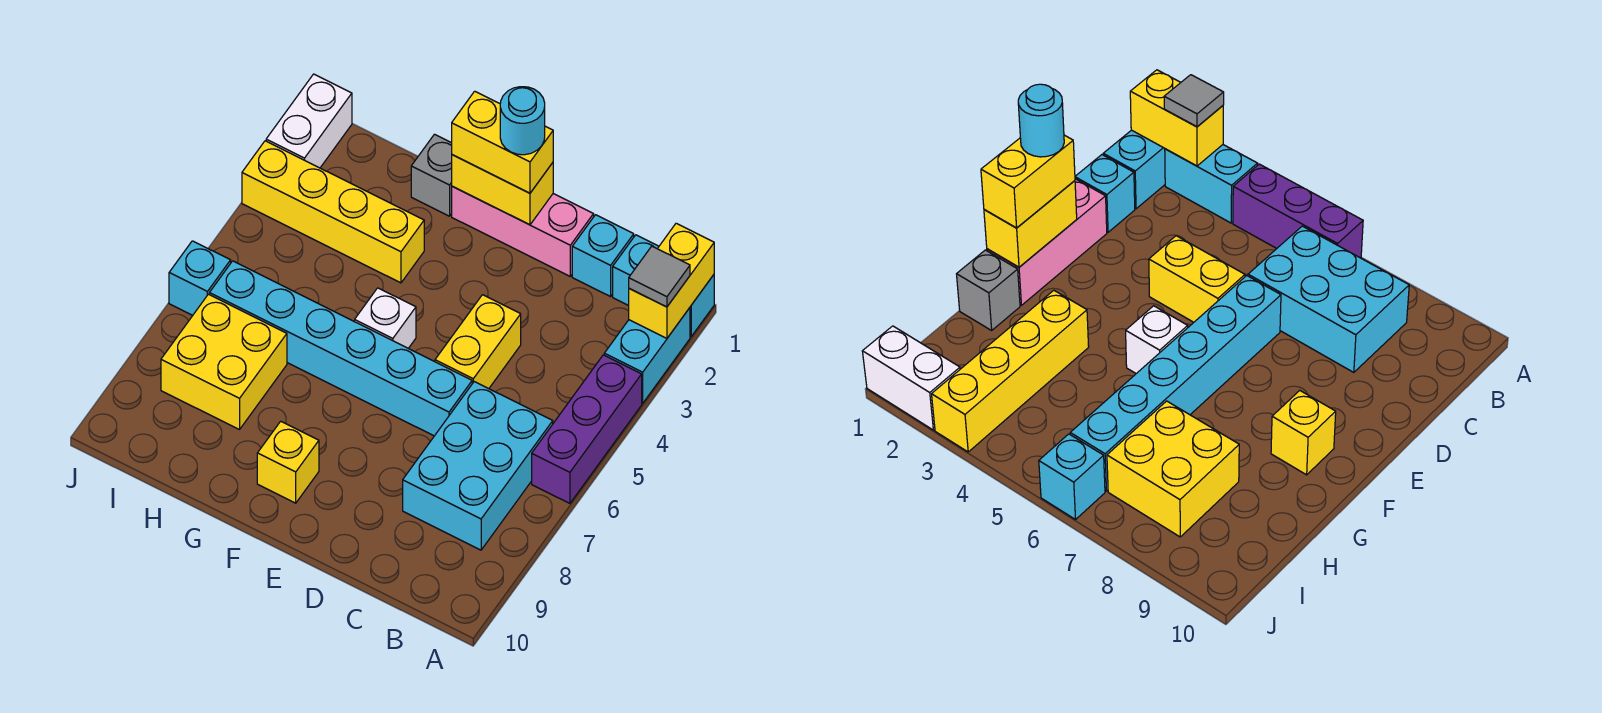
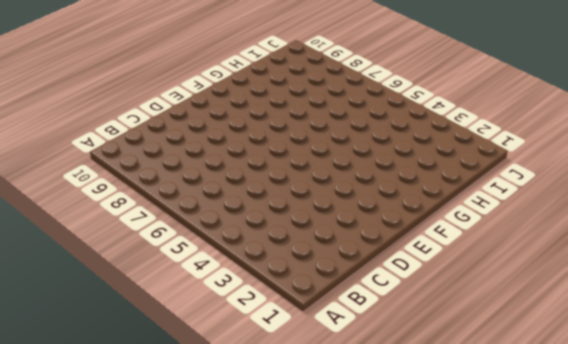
none -> cyan brick A1:B1 level 1
none -> cyan brick A2:A3 level 1
none -> purple brick A4:A6 level 1

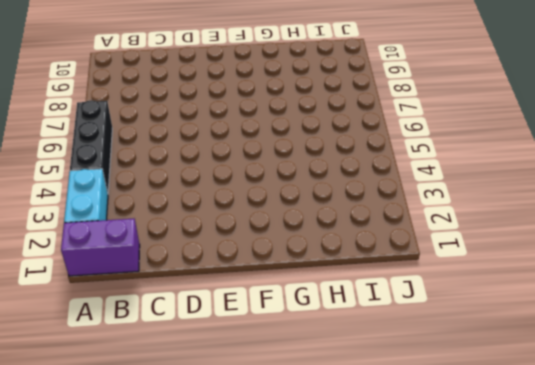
purple brick A1:B1 level 1 -> cyan brick A1:B1 level 1
black brick A4:A6 level 1 -> purple brick A4:A6 level 1
none -> cyan brick B6:C8 level 1
none -> cyan brick C1 level 1
none -> pink brick D1:F1 level 1

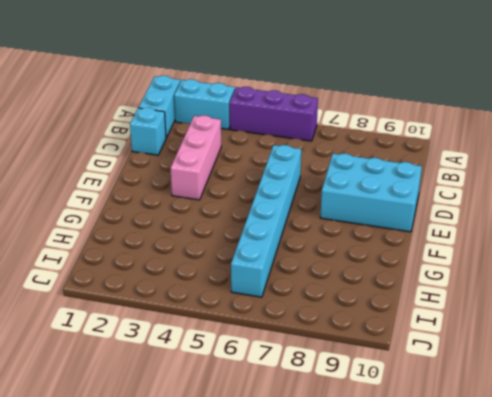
pink brick C3:E3 level 1 -> pink brick D1:F1 level 1
cyan brick D8:E10 level 1 -> cyan brick B6:C8 level 1
none -> yellow brick D4:D5 level 1
none -> white brick F5 level 1
none -> yellow brick F9 level 1

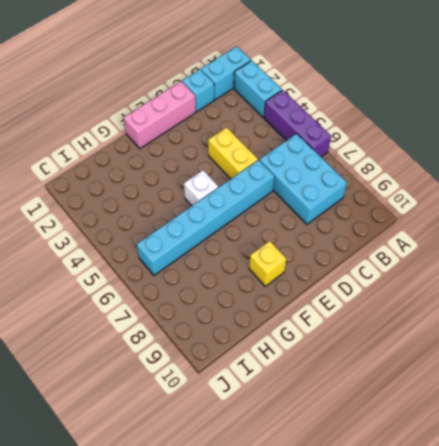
none -> grey brick G1 level 1
none -> yellow brick G3:J3 level 1
none -> yellow brick H7:I8 level 1

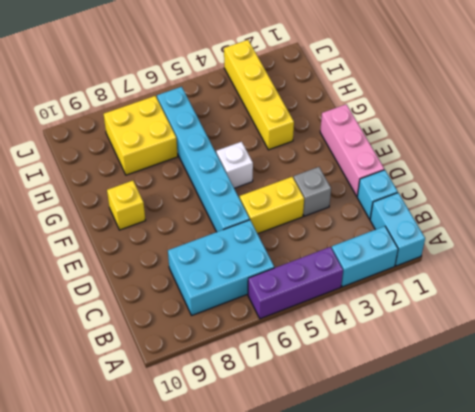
grey brick D3 level 1 -> grey brick G1 level 1
none -> white brick J1:J2 level 1
none -> cyan brick J6 level 1
none -> yellow brick A1:A2 level 2

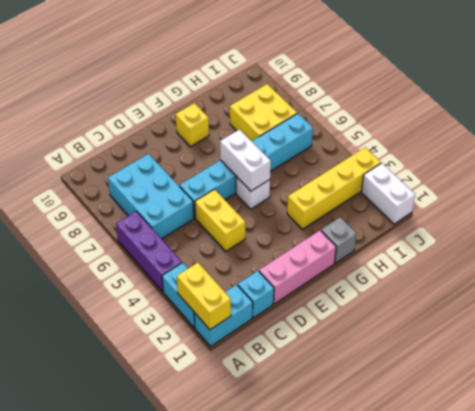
white brick F5:F6 level 2 -> none
none -> cyan brick J6 level 1
none -> yellow brick E1:F1 level 2
none -> grey tile A2 level 3

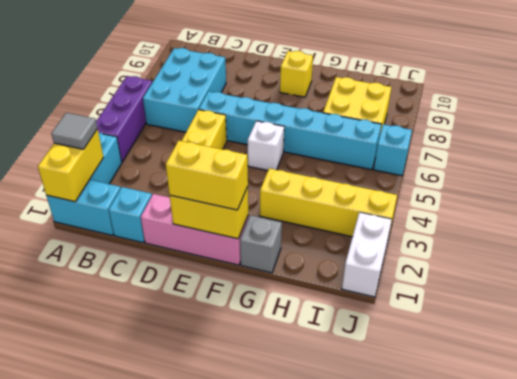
none -> cyan round brick E1 level 4

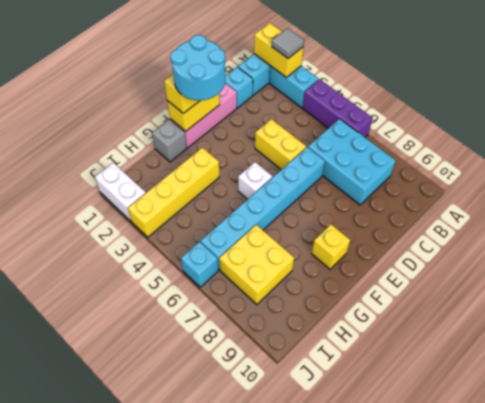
cyan round brick E1:F2 level 4 -> cyan round brick E1 level 4

